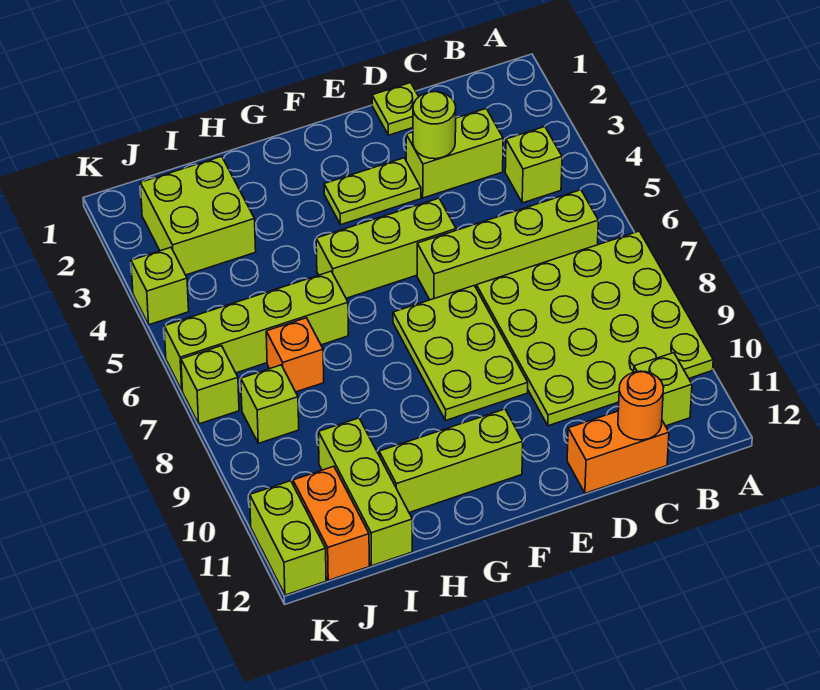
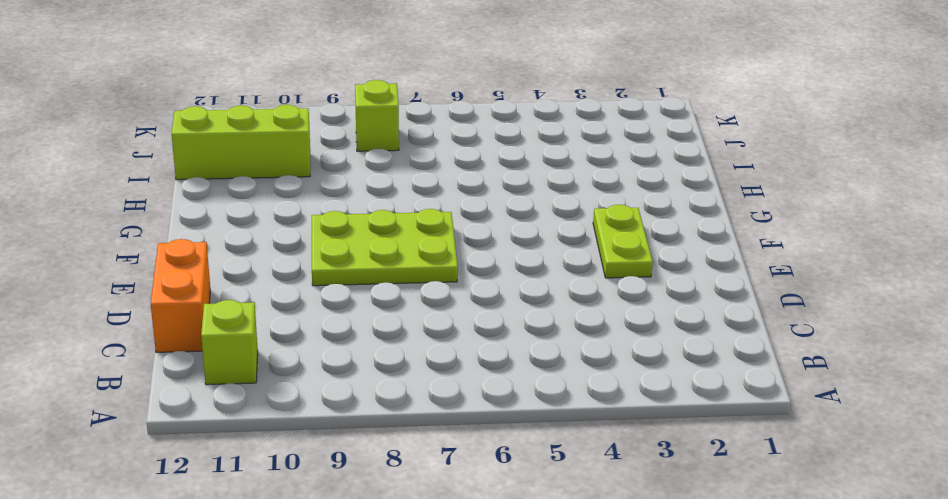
none -> lime plate A7:D10 level 1
none -> lime brick B4 level 1
none -> lime brick B6:E6 level 1

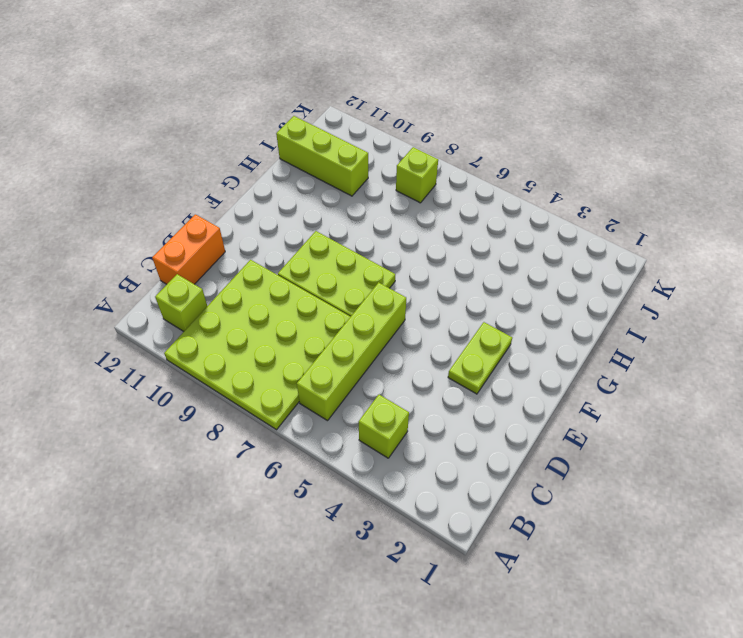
none -> lime brick C3:D3 level 1
none -> lime plate D1 level 1
none -> lime brick E5:G5 level 1

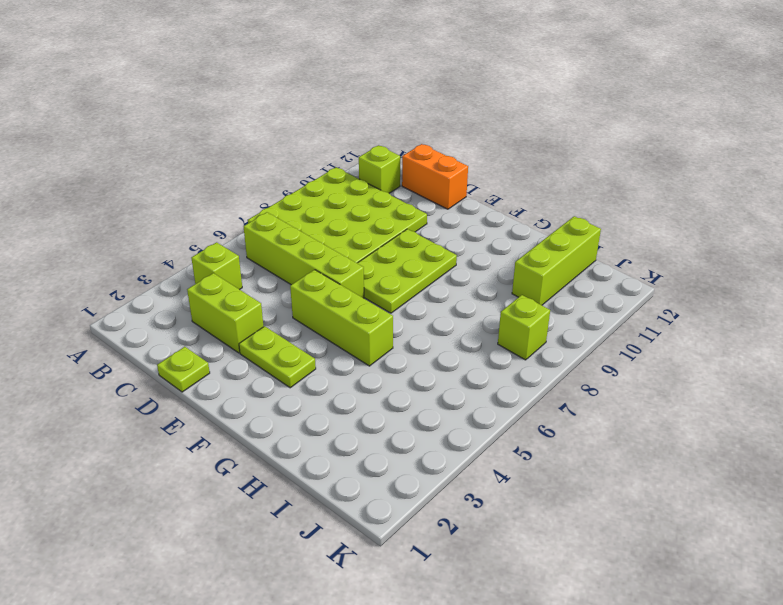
none -> lime brick F11:H11 level 1
none -> lime brick H6:K6 level 1
none -> lime brick I2:J3 level 1

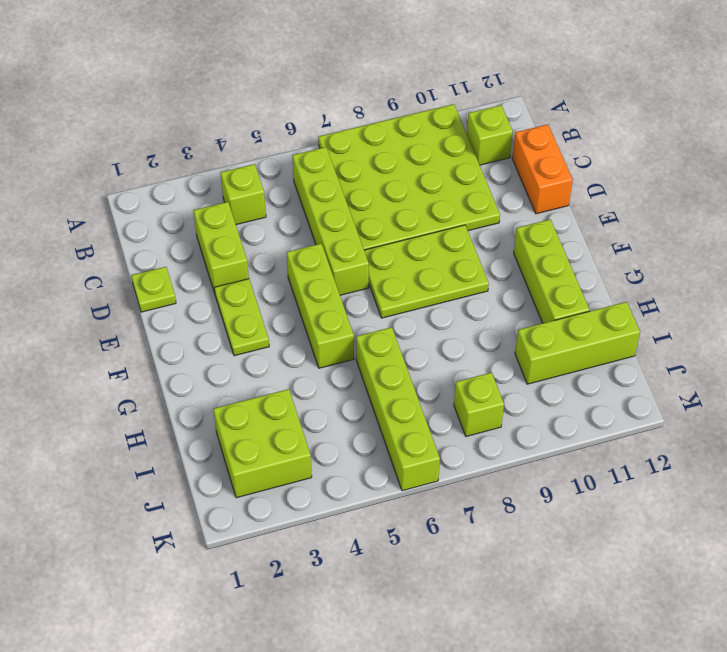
none -> orange brick I7 level 1
none -> orange brick J11:J12 level 1
none -> lime brick K4 level 1

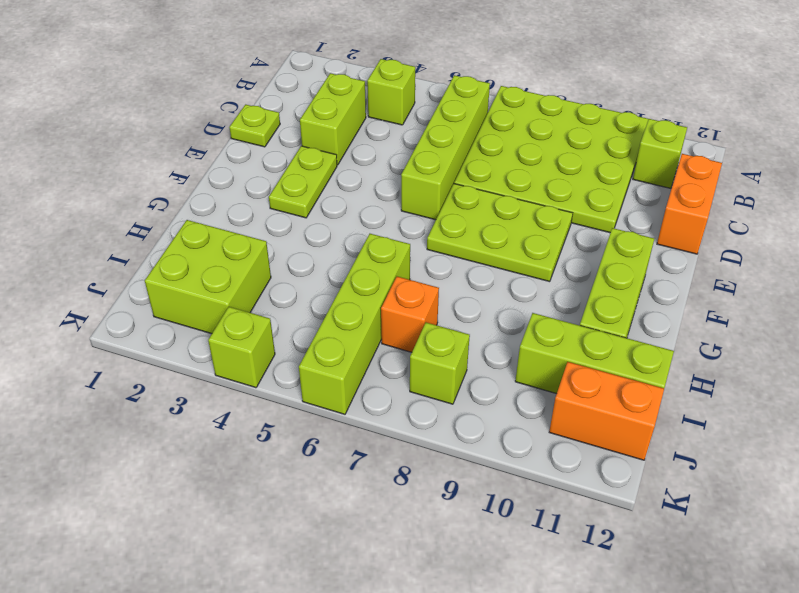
none -> lime brick E5:G5 level 1
none -> lime brick K7 level 1
none -> lime brick K11:K12 level 1

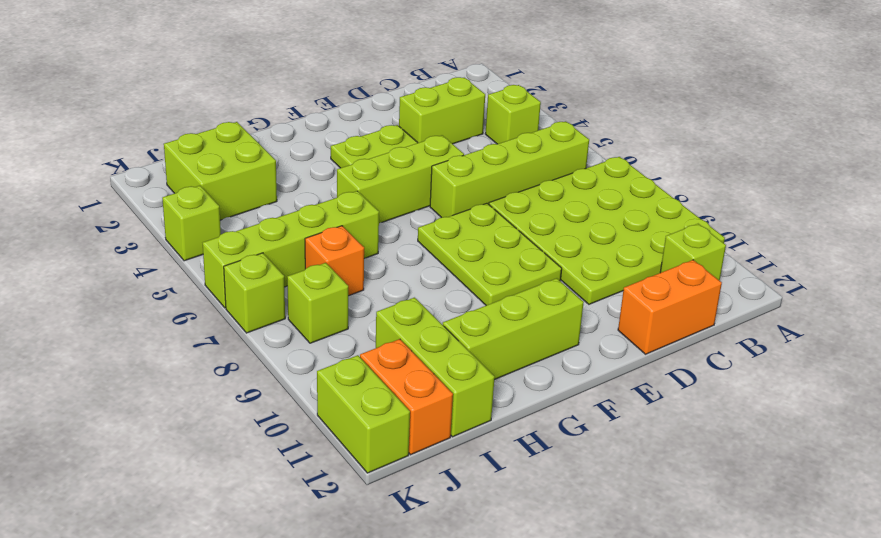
none -> lime plate D1 level 1
none -> orange round brick C12 level 2
none -> lime round brick D3 level 2

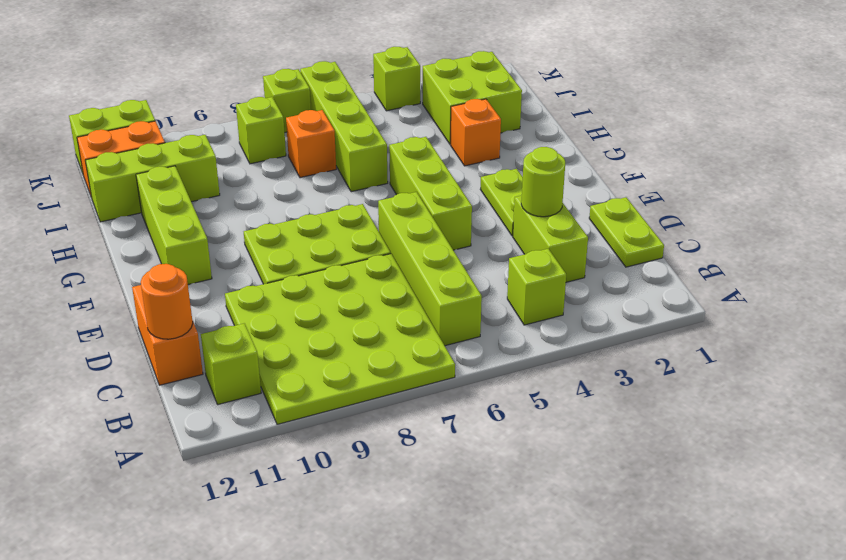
lime plate C1:D1 level 1 -> lime plate D1 level 1
orange brick H3 level 1 -> none

